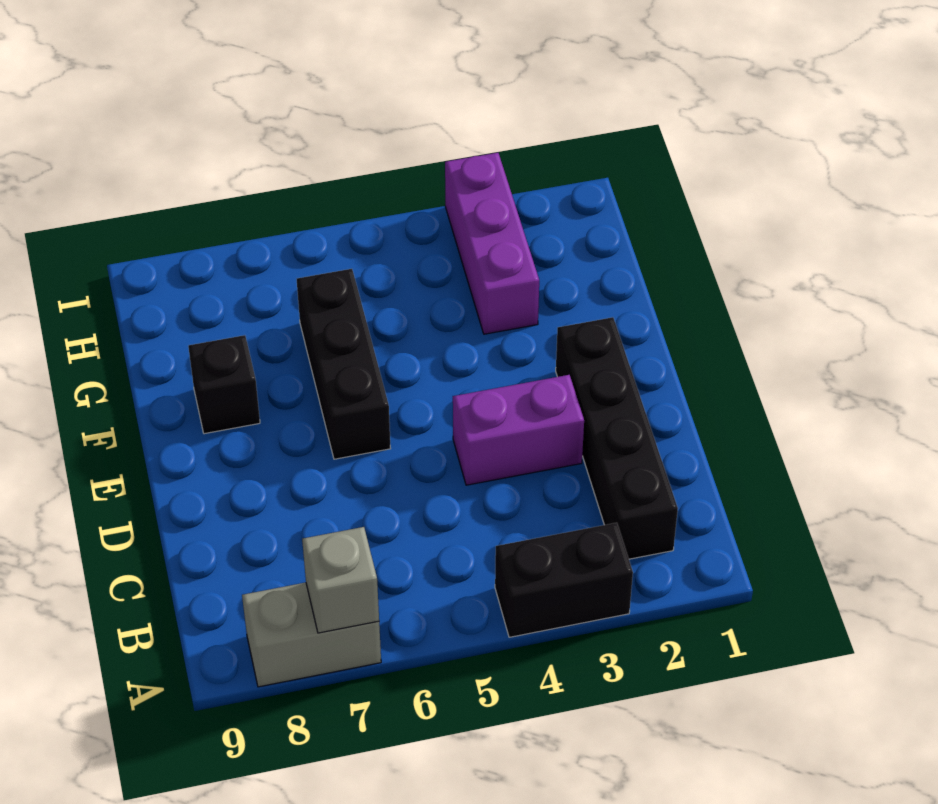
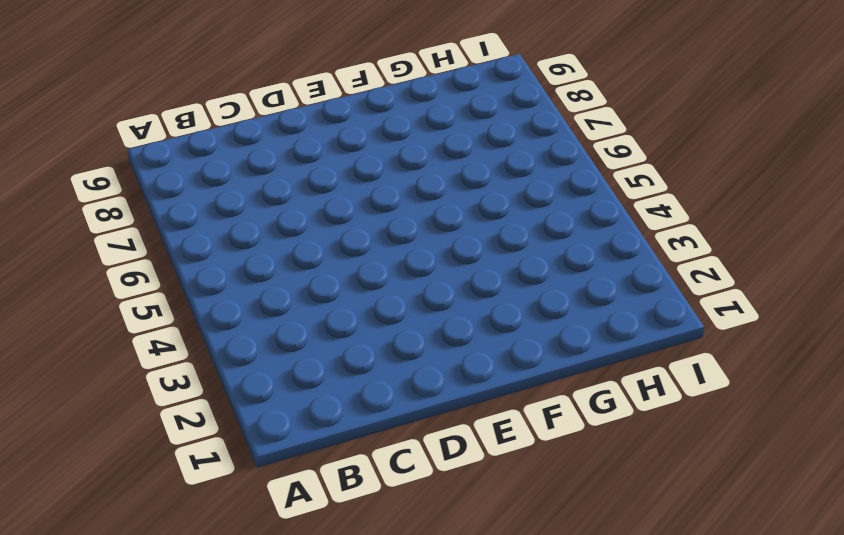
none -> black brick A3:A4 level 1
none -> grey brick A7:A8 level 1

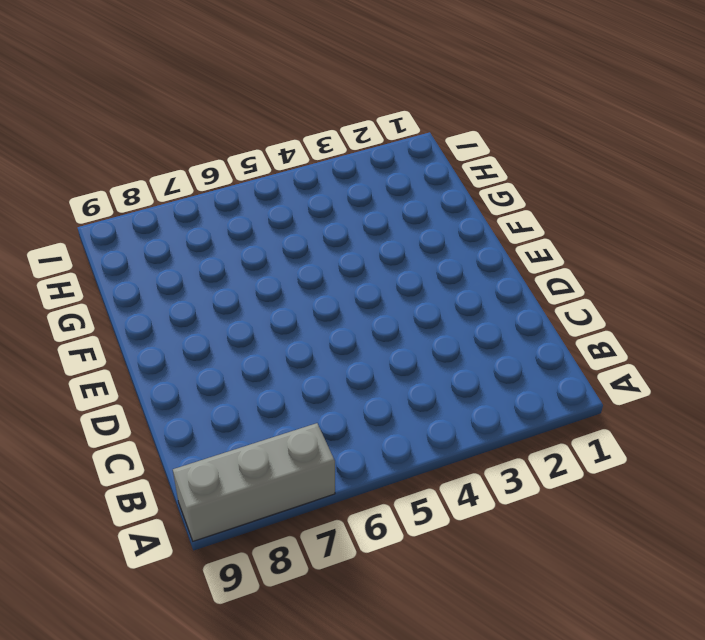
grey brick A7:A9 level 1 -> grey brick A7:A8 level 1
none -> black brick A3:A4 level 1
none -> black brick B2:E2 level 1

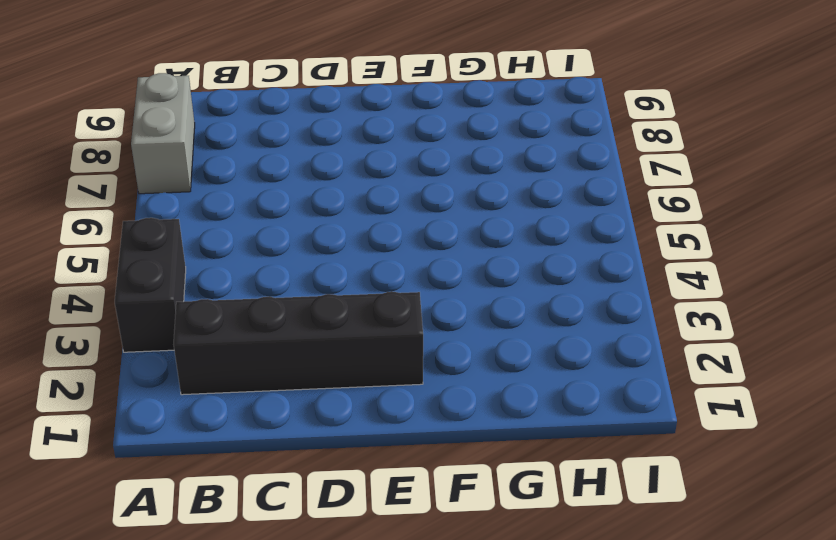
none -> purple brick D3:D4 level 1
none -> black brick E6:G6 level 1

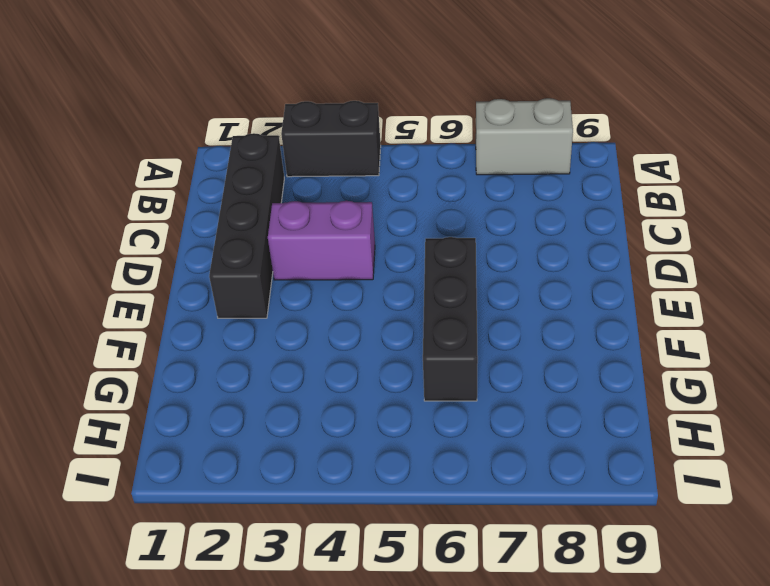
none -> black brick F8 level 1
none -> purple brick G3:I3 level 1

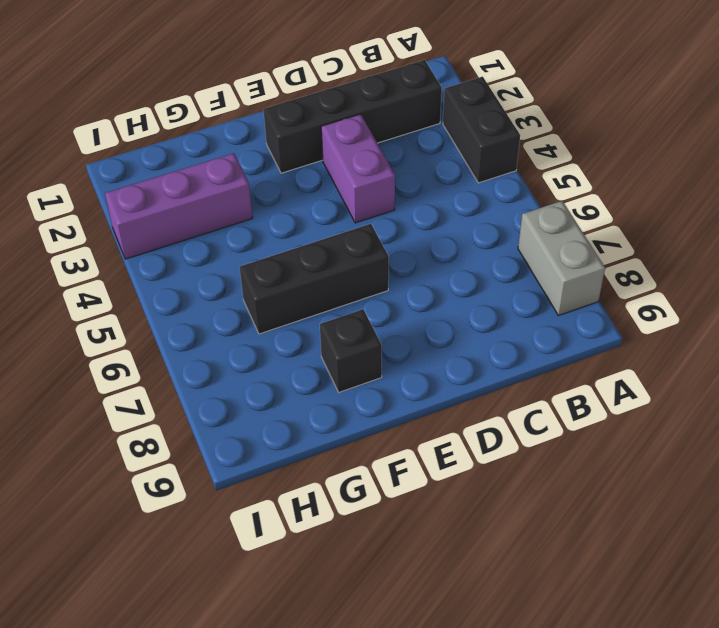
none -> grey brick A7 level 2

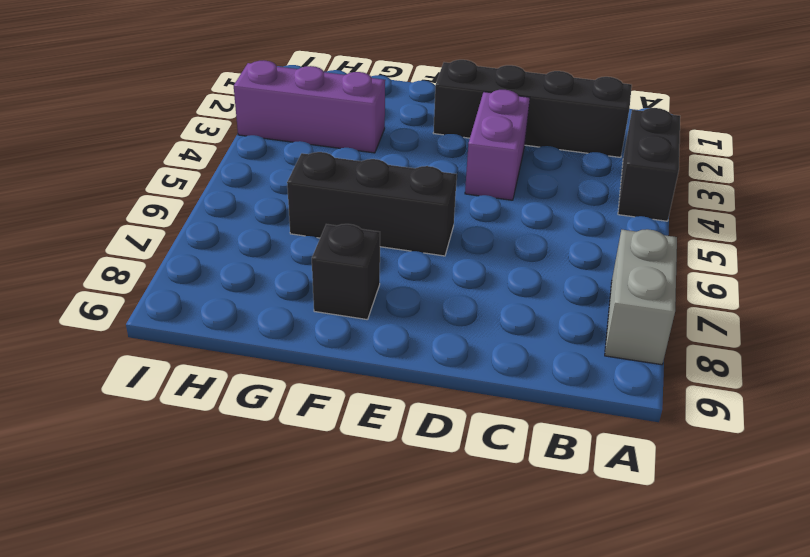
none -> grey brick A7 level 2

